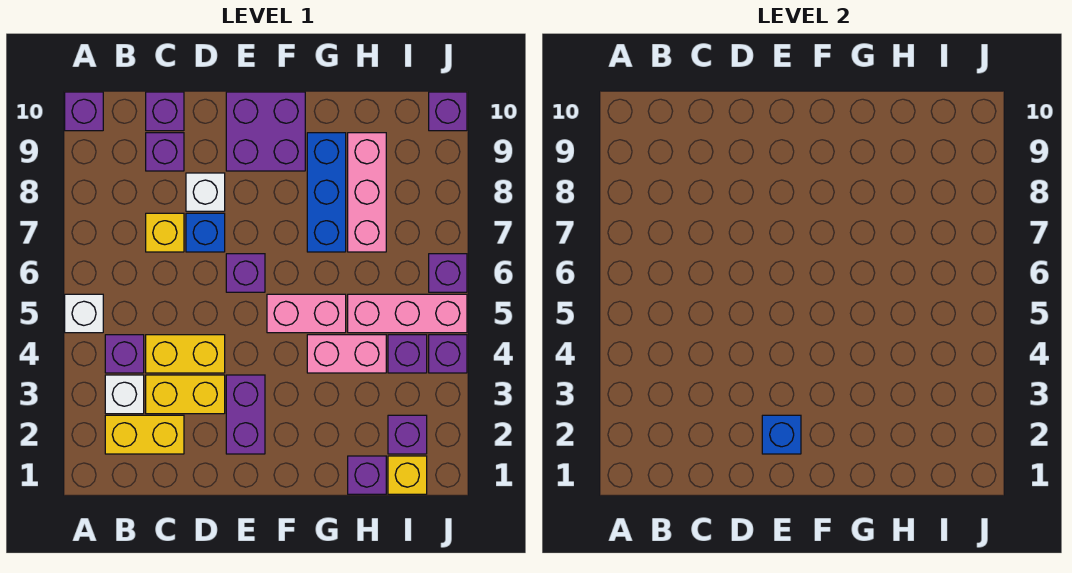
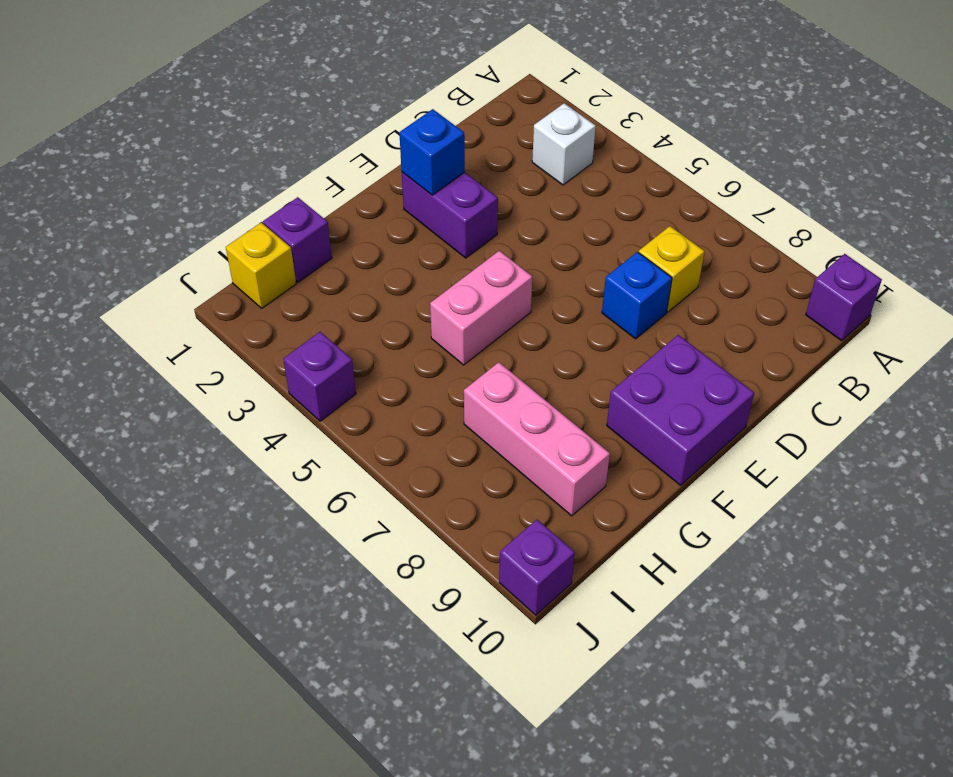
none -> white brick A5 level 1
none -> yellow brick B2:C2 level 1
none -> purple brick B4 level 1

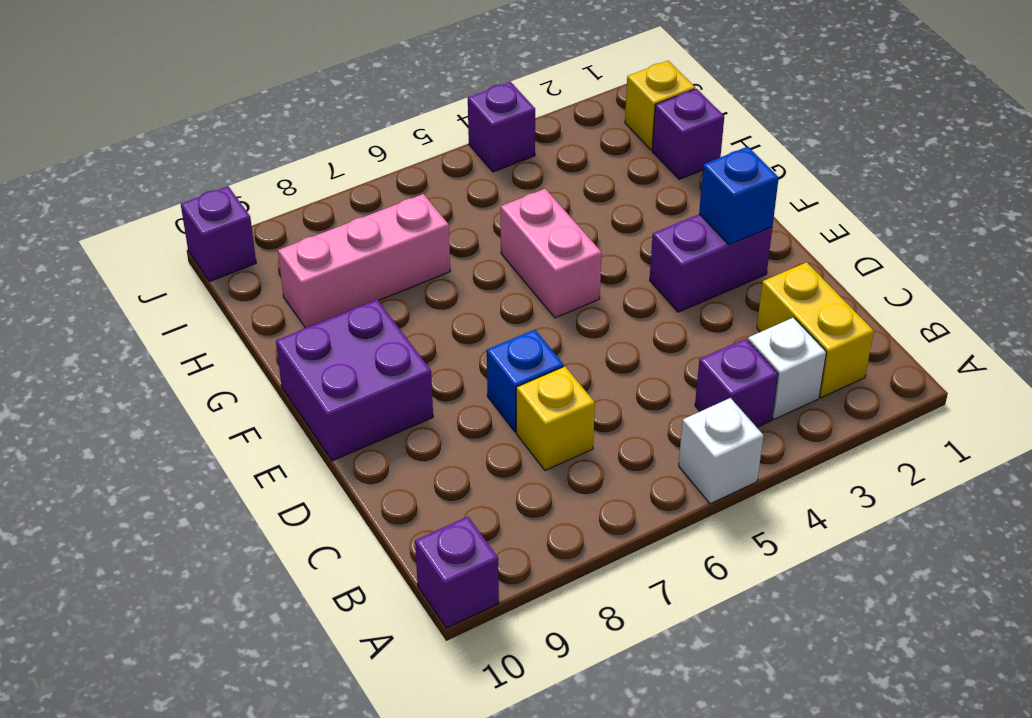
none -> yellow brick C3:D3 level 1
none -> yellow brick C4:D4 level 1
none -> purple brick C9 level 1

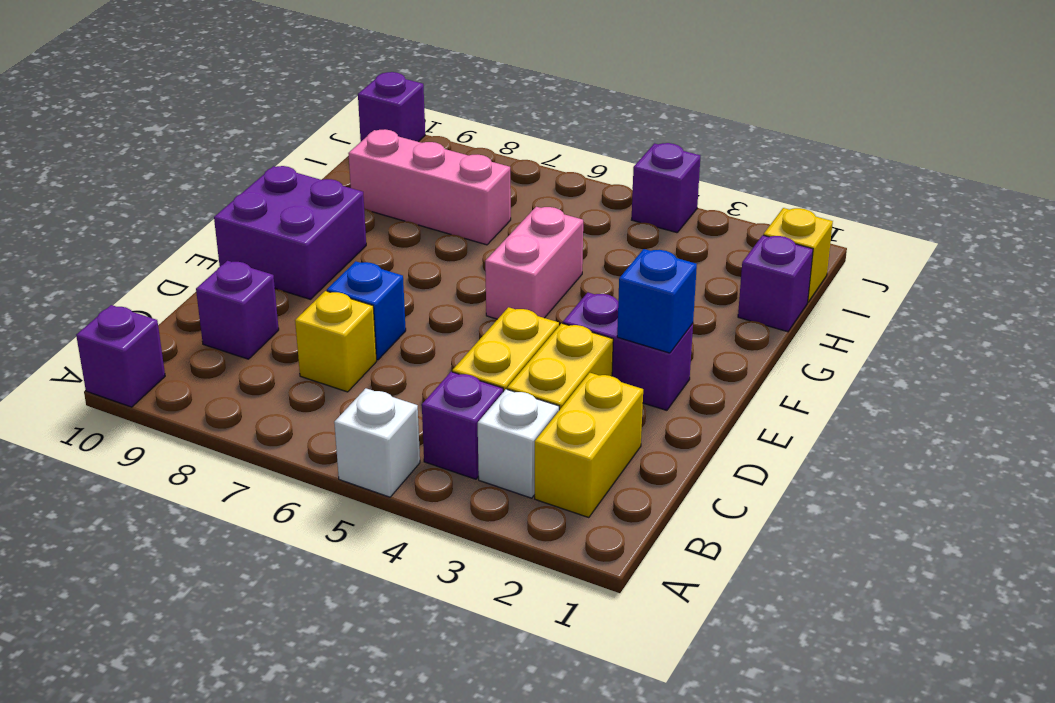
none -> purple brick C10 level 1
none -> white brick D8 level 1
none -> purple brick E6 level 1

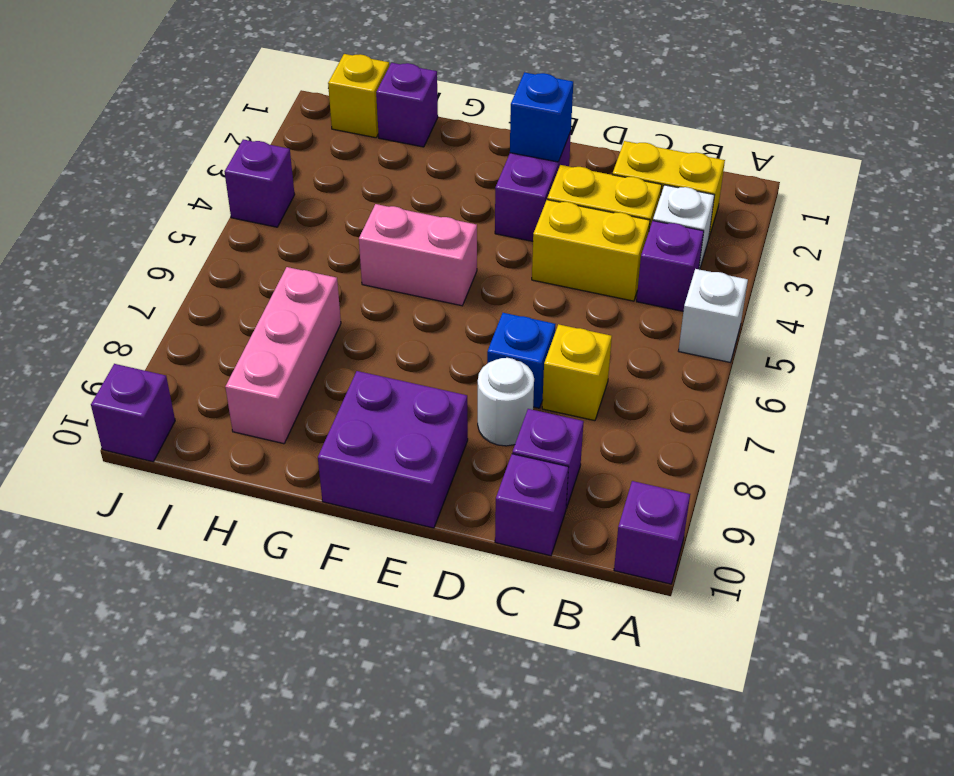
white round brick D8 level 1 -> white brick D8 level 1
none -> purple brick E6 level 1
none -> pink brick G4:H4 level 1
none -> blue brick G7:G9 level 1

